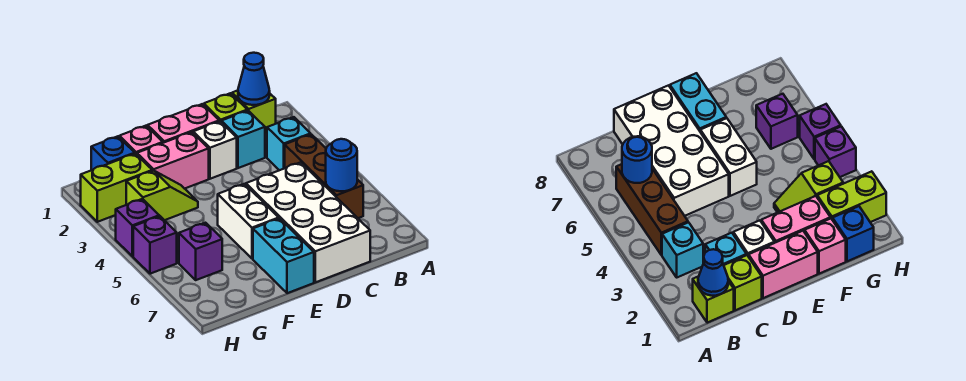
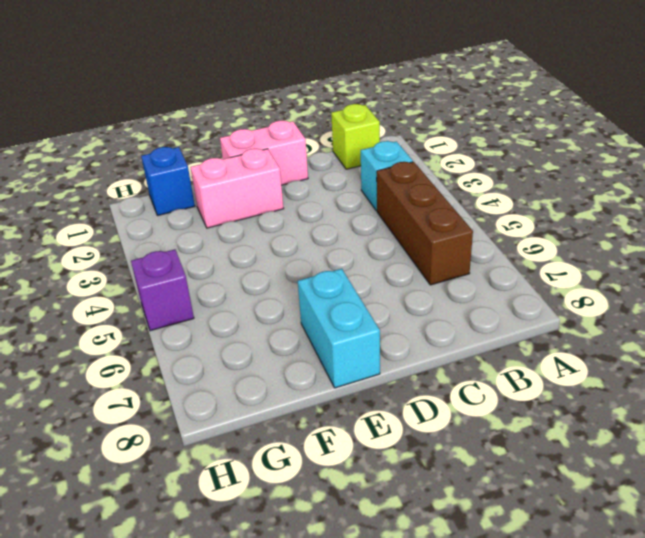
none -> lime brick C1 level 1
none -> cyan brick C2 level 1
none -> white brick C5:D8 level 1

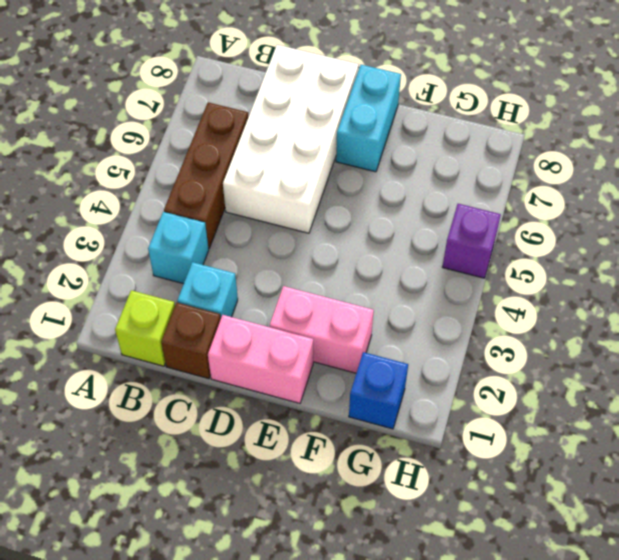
brown brick C1 level 1 -> lime brick C1 level 1
none -> white brick D2 level 1
none -> white brick E5:E6 level 1
none -> pink brick F1 level 1

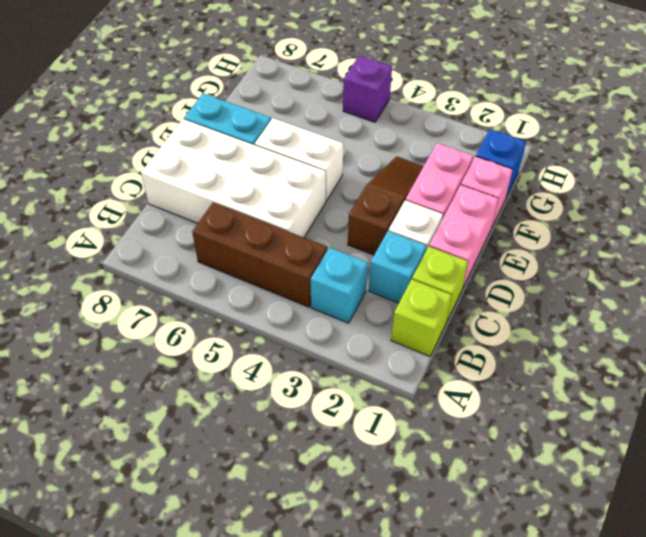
brown slope D3:F3 level 1 top D -> lime slope F3:G3 level 1 top G
none -> lime brick G2:H2 level 1
none -> purple brick G6 level 1
none -> purple brick H4 level 1

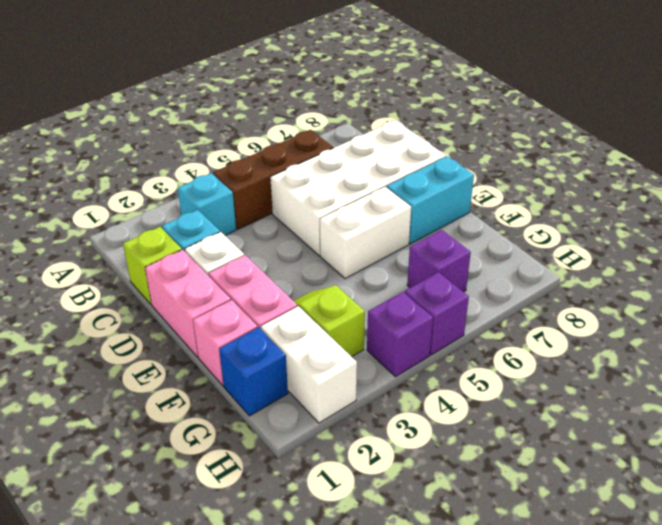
white brick G2:H2 level 1 -> lime brick G2:H2 level 1
none -> lime brick B1 level 1
none -> blue cone B1 level 2
none -> blue round brick B6 level 2

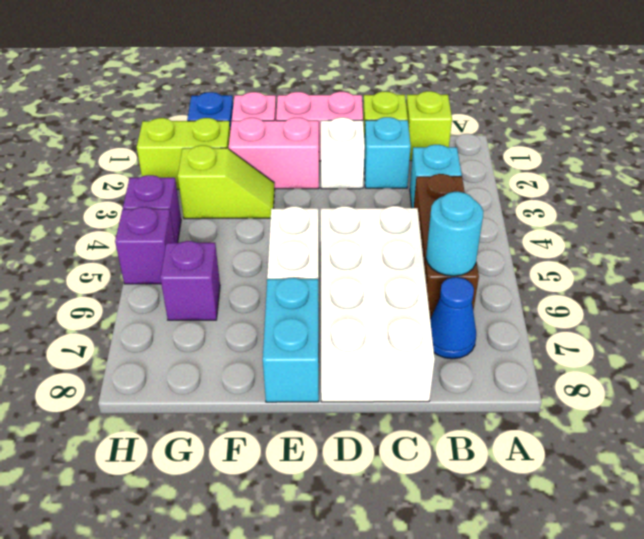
cyan round brick B6 level 2 -> blue round brick B6 level 2
blue cone B7 level 1 -> blue cone B1 level 2

